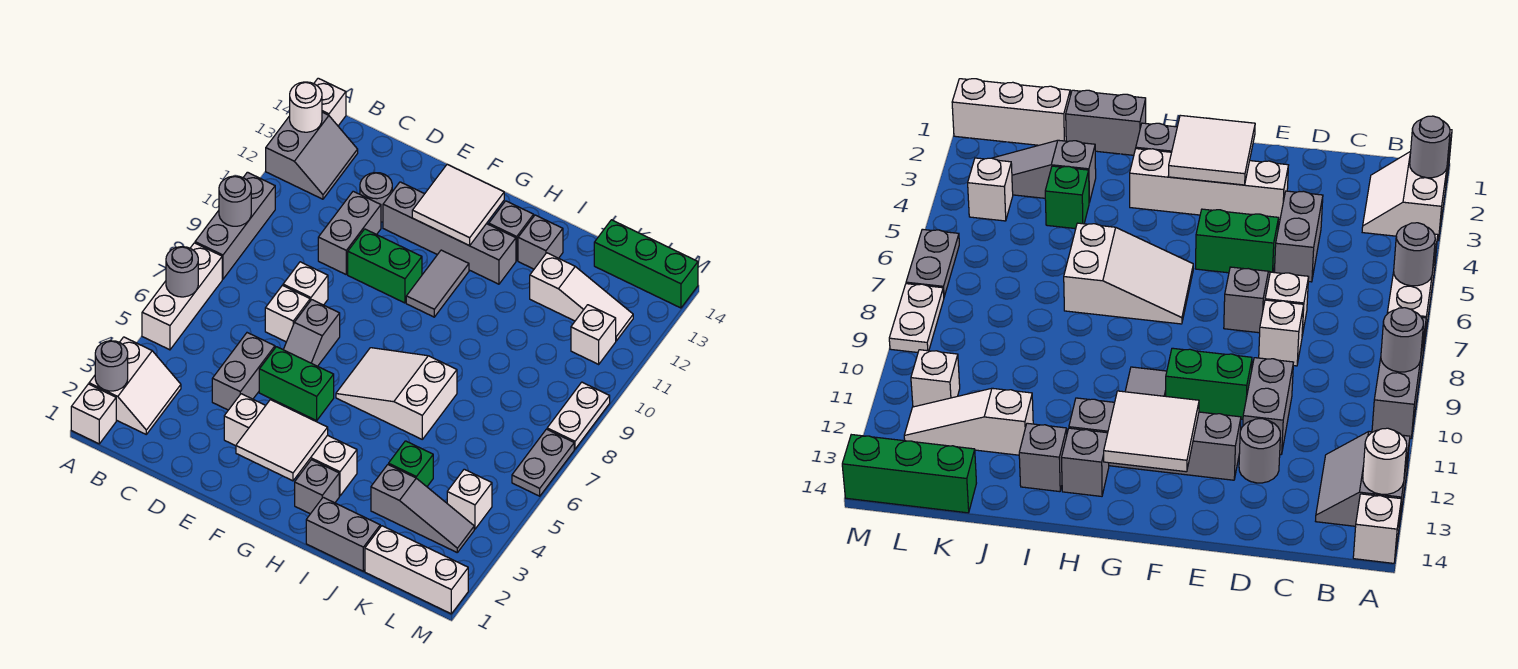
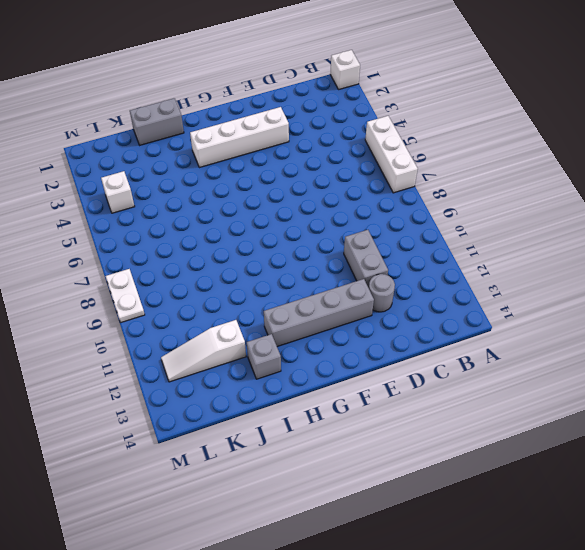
none -> white slope A2:B3 level 1 top A
none -> grey brick A8:A10 level 1
none -> grey slope A12:B13 level 1 top A
none -> white brick A14 level 1

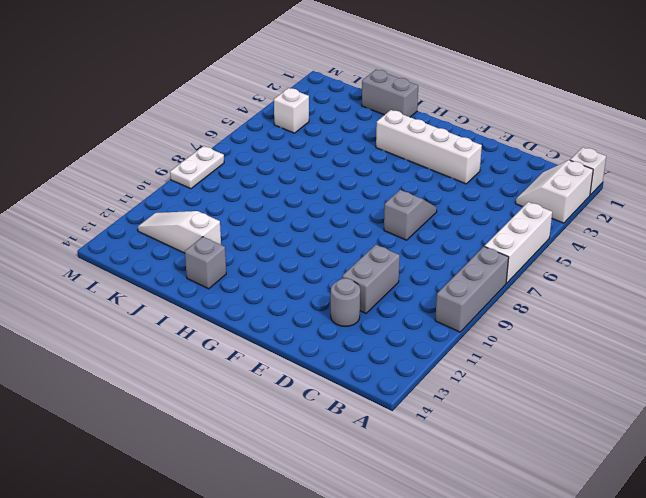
none -> grey slope A12:B13 level 1 top A
none -> white brick A14 level 1
none -> grey brick D4:D5 level 1
none -> white brick D7 level 1

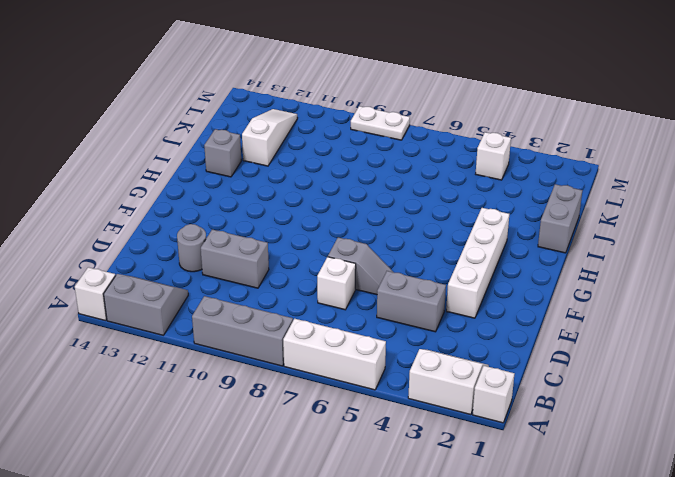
none -> white brick D8 level 1
none -> green brick E5:F5 level 1
none -> green brick E10:F10 level 1
none -> grey brick E12:H12 level 1

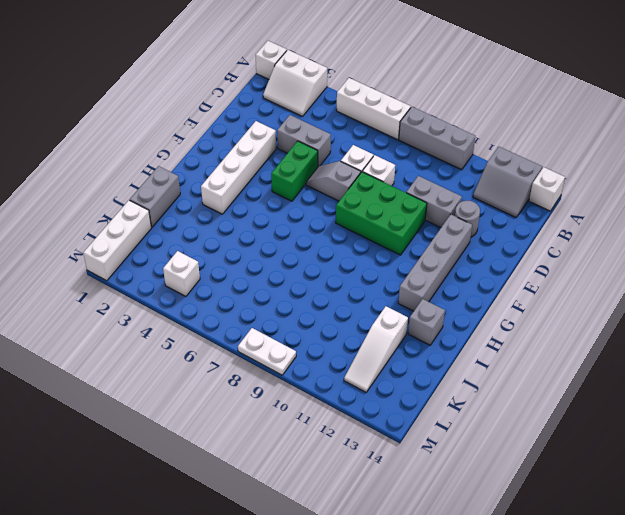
green brick E8:F10 level 1 -> green brick E10:F10 level 1
none -> white slope G6:I7 level 1 top I
none -> grey tile G10:G11 level 1
none -> grey brick H2 level 1
none -> grey brick H13 level 1

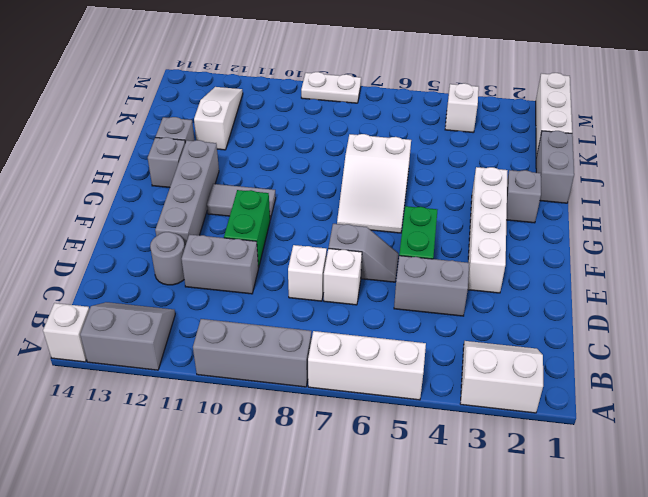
none -> white brick A1 level 1
none -> grey slope J3:L3 level 1 top J
none -> green brick J4 level 1
none -> green brick K14:M14 level 1

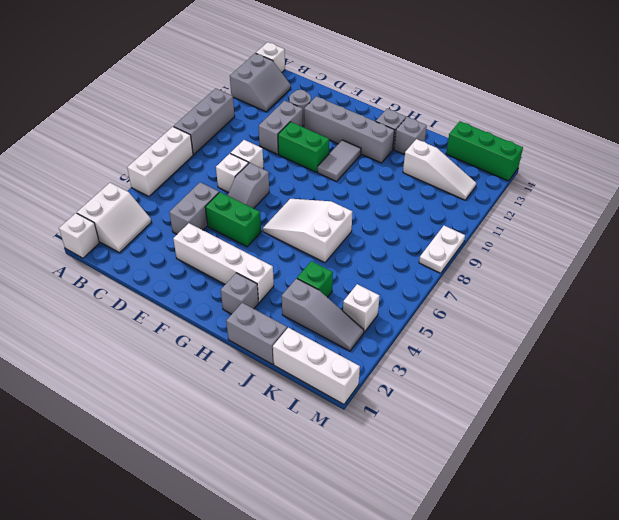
none -> white brick L11 level 1
none -> grey plate M6:M7 level 1
none -> grey round brick A2 level 2
none -> grey round brick A6 level 2

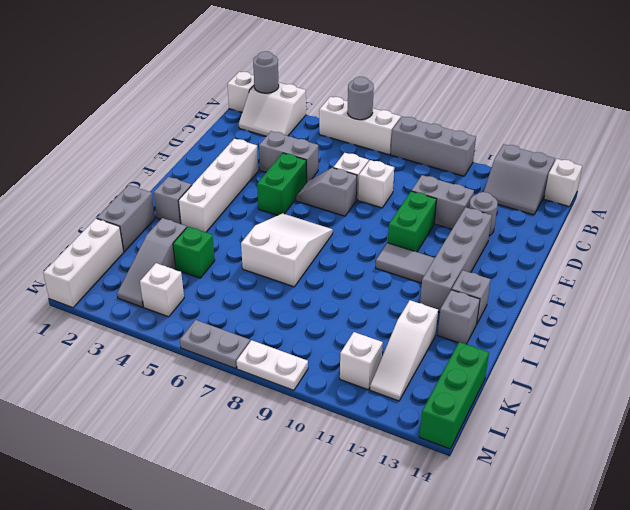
none -> grey round brick A9 level 2
none -> white round brick A13 level 2
none -> white tile F2:G3 level 2
none -> white tile F12:G13 level 2

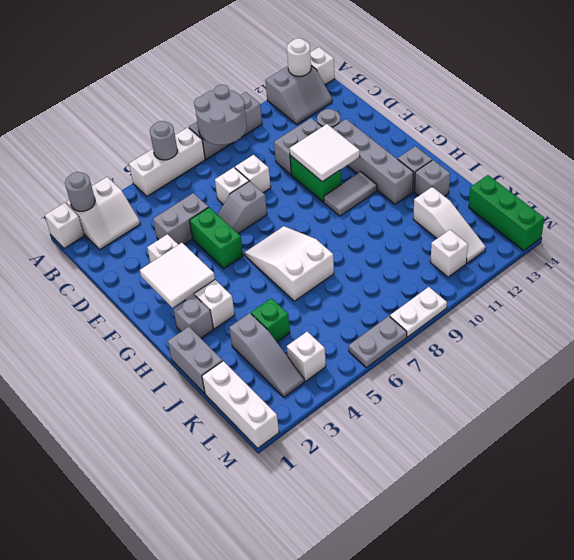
grey round brick A8:B9 level 2 -> grey round brick A9 level 2
white tile E10:F11 level 2 -> white tile F12:G13 level 2

